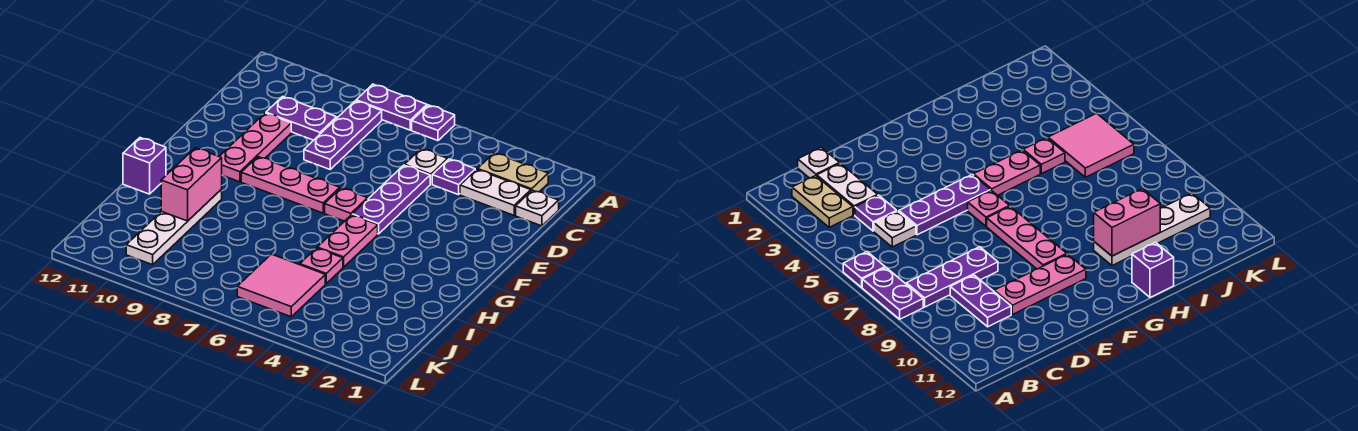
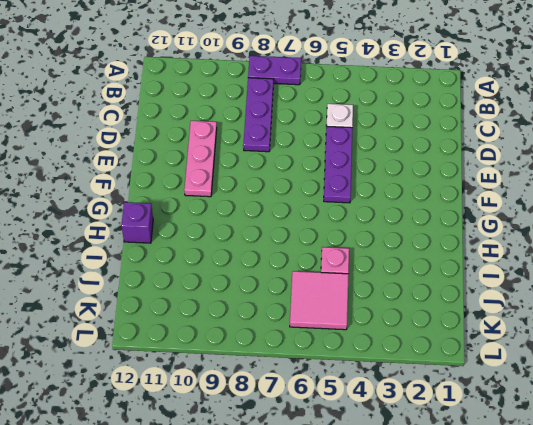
none -> purple plate A6 level 1
none -> tan plate B2:B3 level 1
none -> white plate C1 level 1

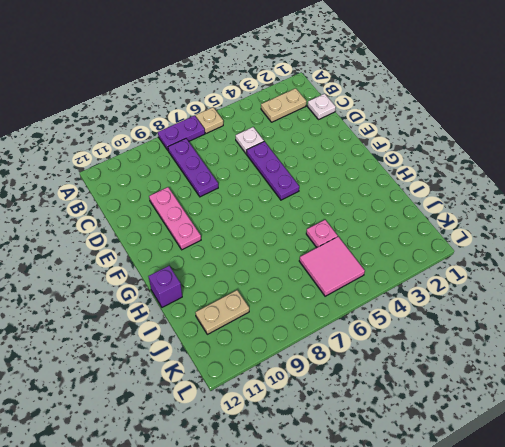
tan plate A6 level 1 -> purple plate A6 level 1
tan plate J10:J11 level 1 -> white plate H10:K10 level 1
none -> white plate C2:C3 level 1
none -> purple plate C4 level 1
none -> purple plate C9:C10 level 1

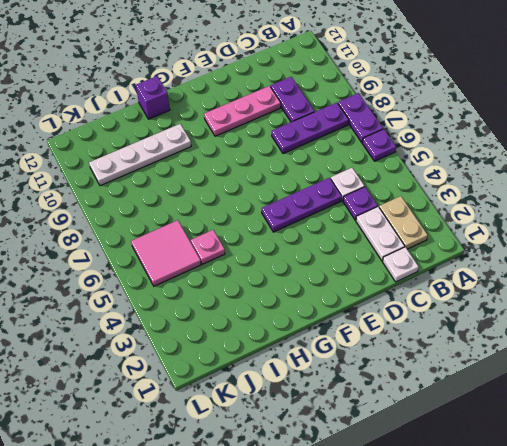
none -> pink plate F6 level 1
none -> pink plate F7:F9 level 1
none -> pink plate G5:H5 level 1

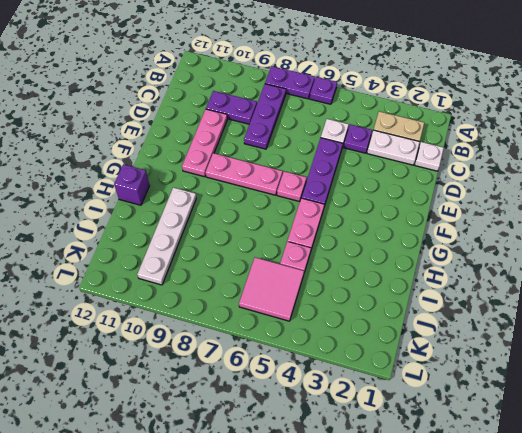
none -> pink brick H10:I10 level 2

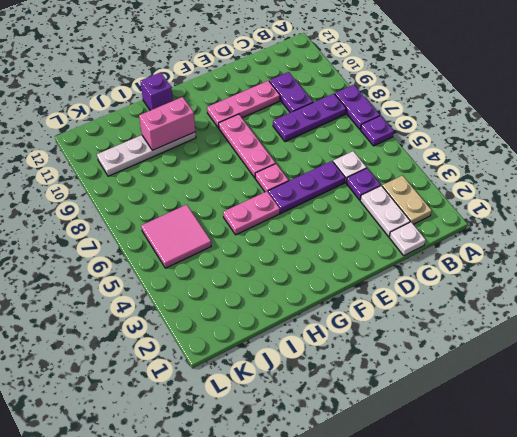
none -> pink plate I5 level 1

